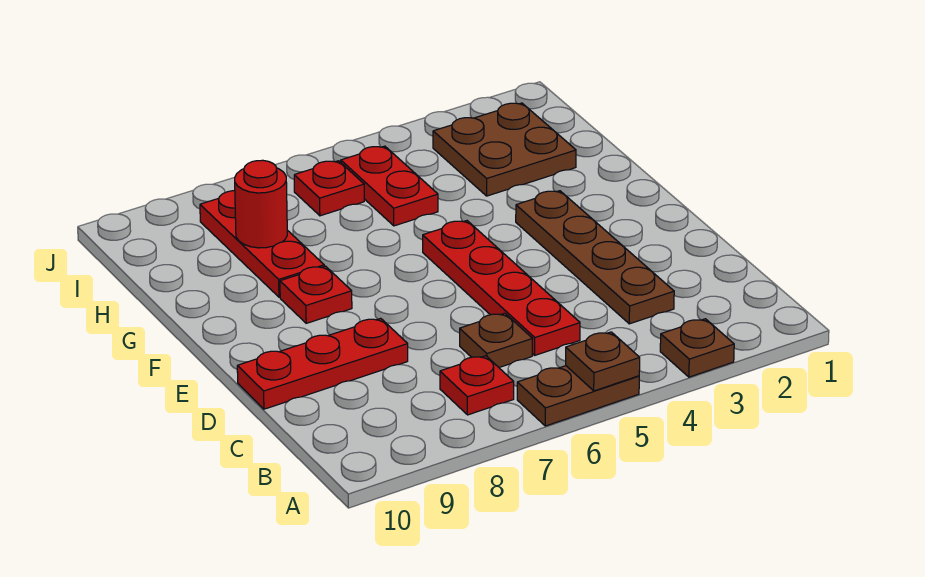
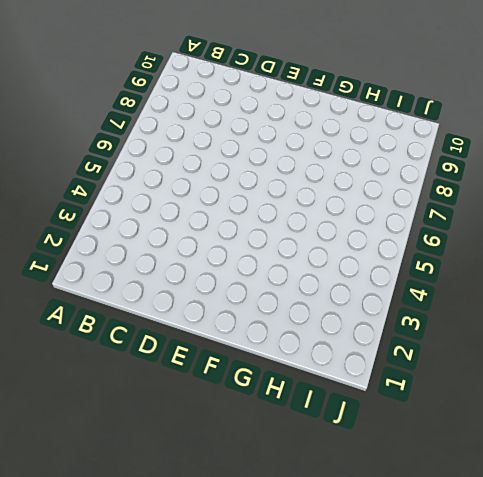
none -> brown plate A3 level 1
none -> brown plate A5:A6 level 1
none -> red plate B7 level 1

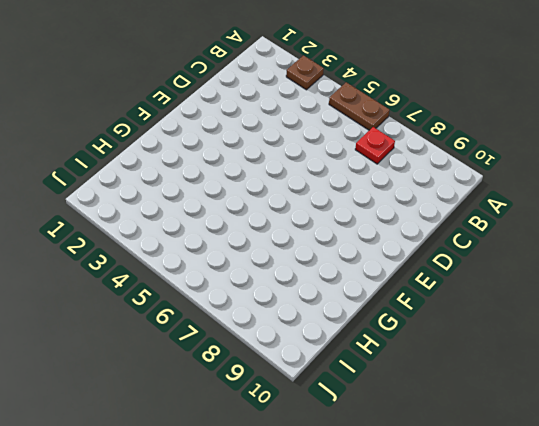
none -> brown plate C3:F3 level 1
none -> red plate C5:F5 level 1
none -> brown plate C6 level 1

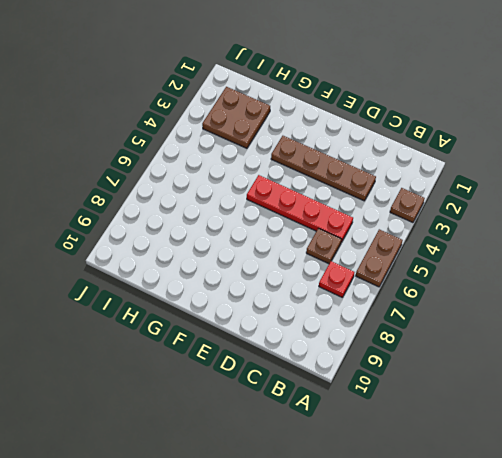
none -> red plate D8:D10 level 1
none -> red plate F8 level 1
none -> red plate G8:I8 level 1

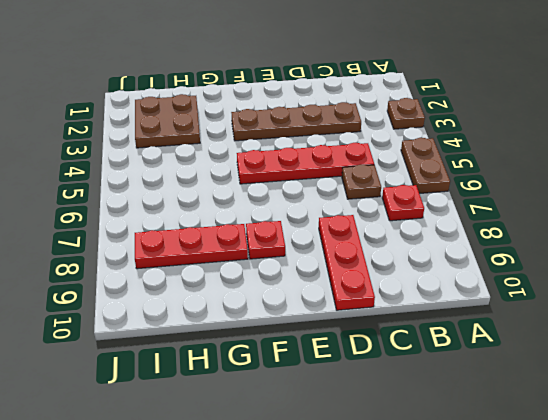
none -> red plate H5:I5 level 1
none -> red plate I6 level 1
none -> brown plate A5 level 2

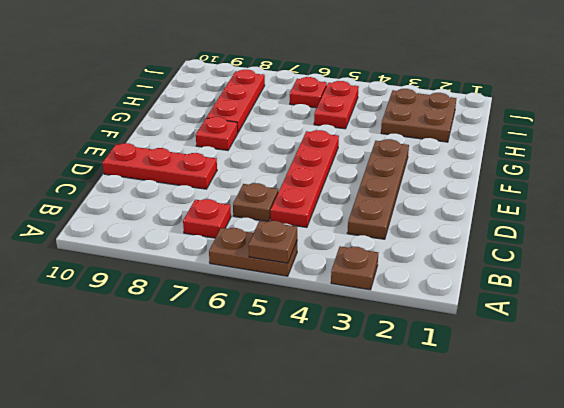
none -> red round brick H8 level 2

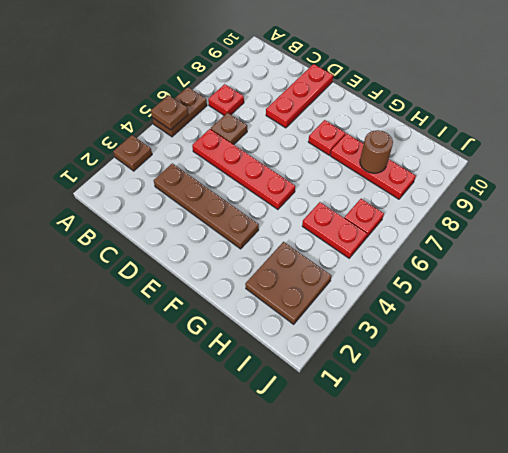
brown round brick H8 level 2 -> red round brick H8 level 2

